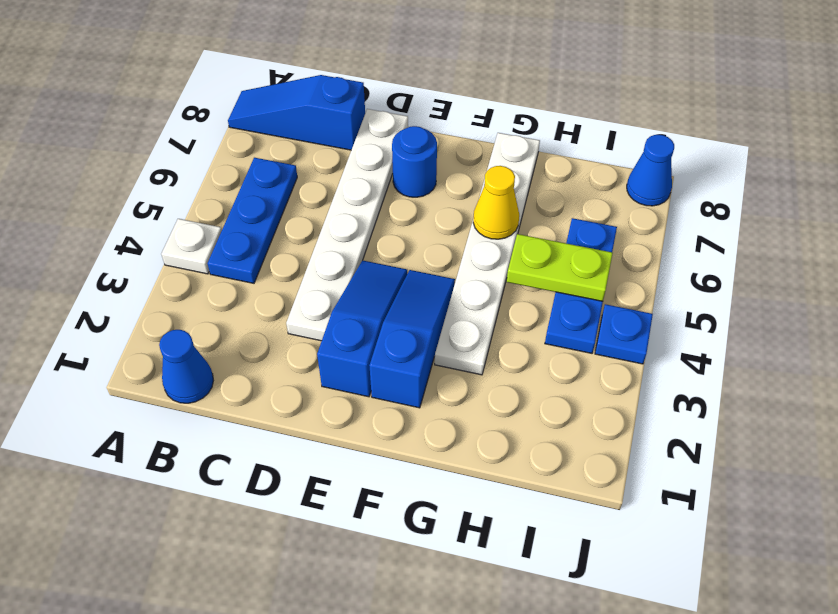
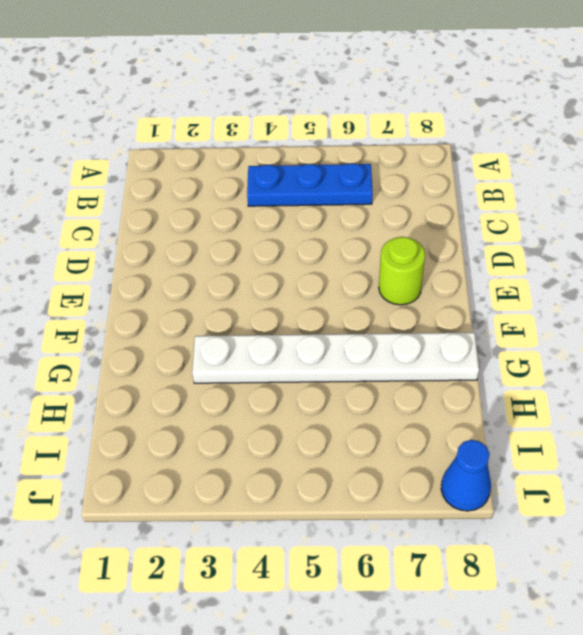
lime round brick E7 level 1 -> blue round brick E7 level 1
none -> white plate A4 level 1
none -> blue slope A8:C8 level 1 top C
none -> blue cone B1 level 1

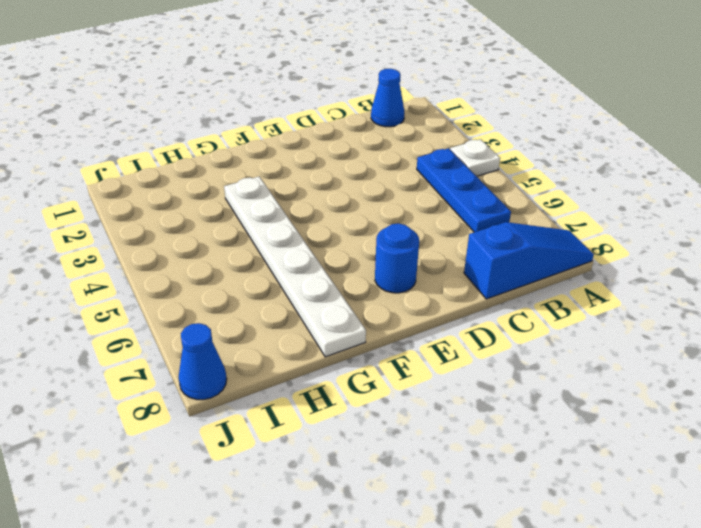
none -> white plate D3:D8 level 1
none -> blue slope E2:E4 level 1 top 2
none -> blue slope F2:F4 level 1 top 2

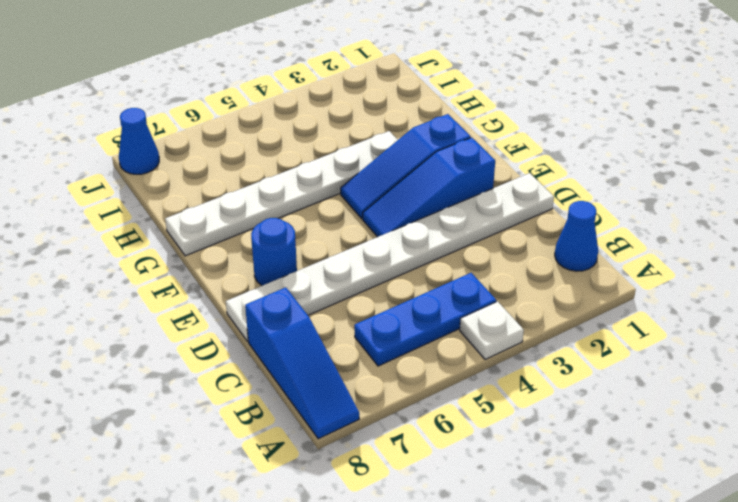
white plate D1:D8 level 1 -> white plate D3:D8 level 1
none -> blue plate I4:I6 level 1
none -> blue plate J4 level 1
none -> yellow cone G6 level 2

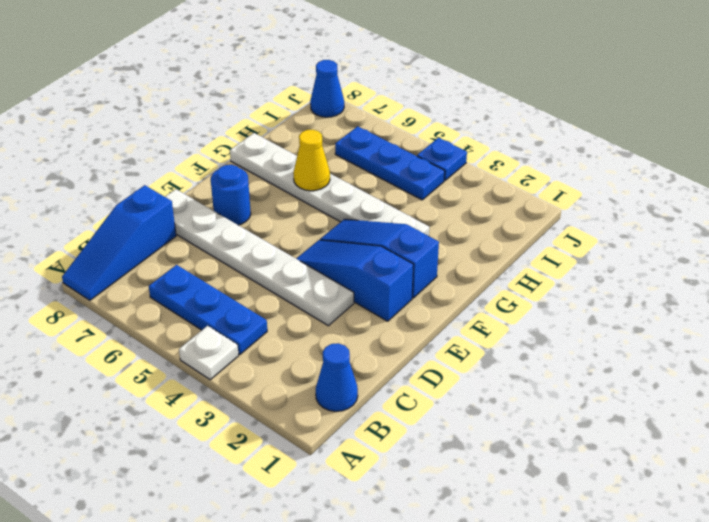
none -> lime plate H5:I5 level 2

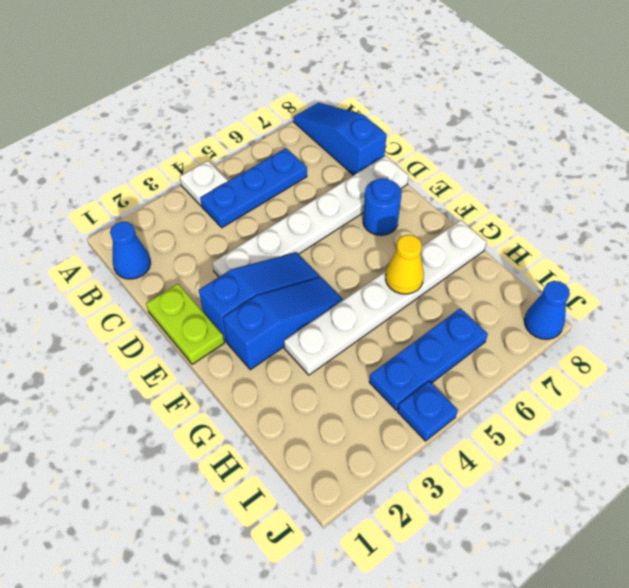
lime plate D1:E1 level 1 -> lime plate H5:I5 level 2

